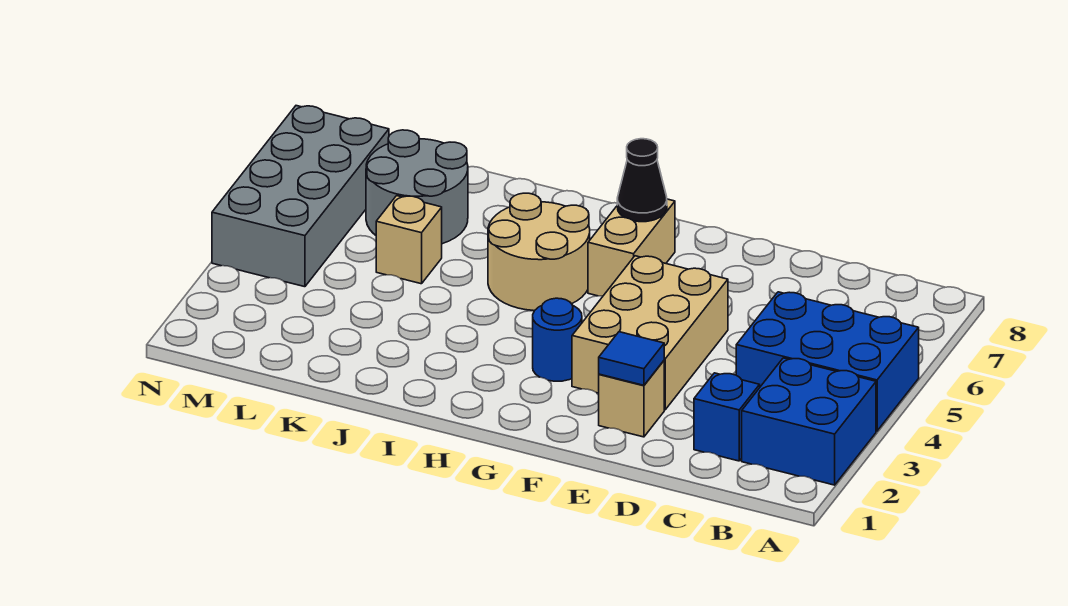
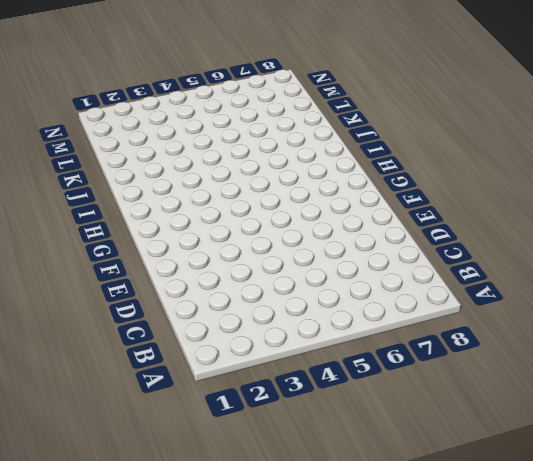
none -> blue brick A2:B3 level 1
none -> blue brick A4:C5 level 1
none -> blue brick C2 level 1

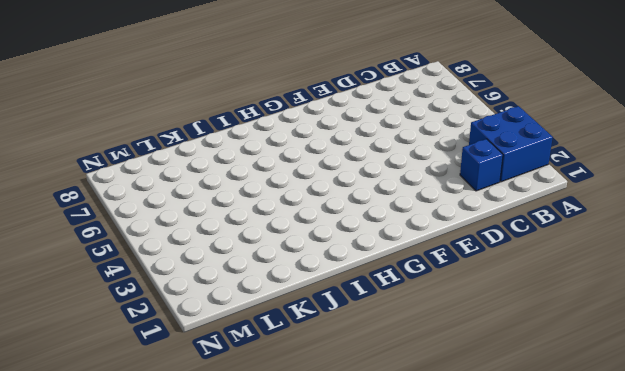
none -> blue brick A4:C5 level 1
none -> tan brick E2 level 1
none -> tan brick E3:F5 level 1

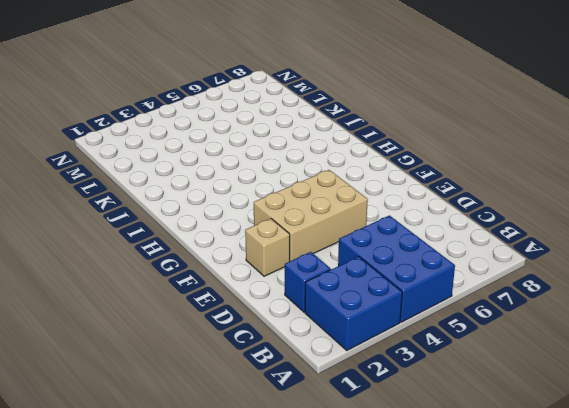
none -> blue round brick G3 level 1
none -> tan brick G6:G7 level 1
none -> tan round brick H5:I6 level 1

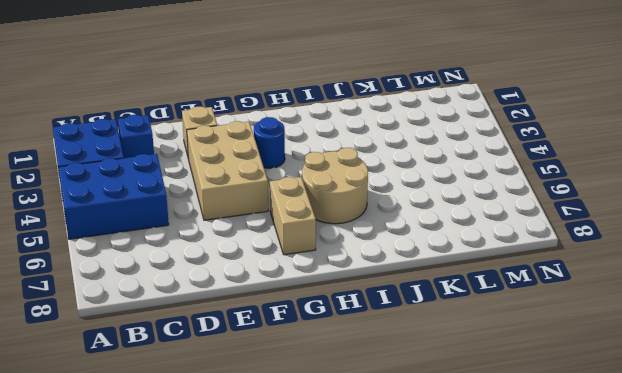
none -> tan brick K5 level 1
none -> grey round brick K6:L7 level 1
none -> grey brick M4:N7 level 1

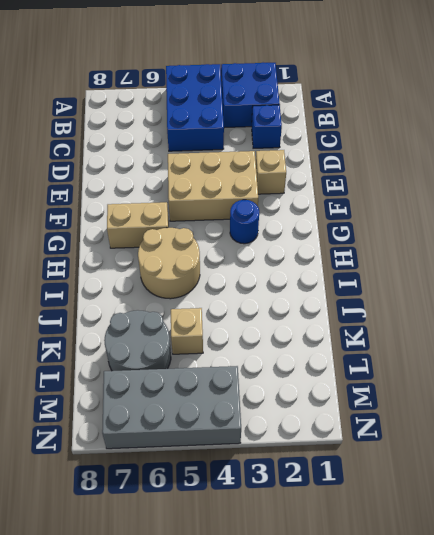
none -> blue tile E2 level 2
none -> black cone G7 level 2

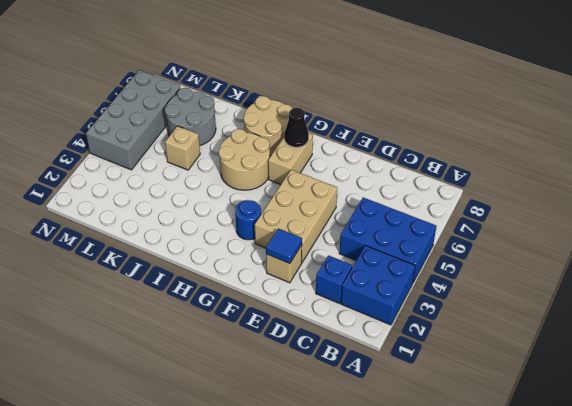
tan round brick H7:I8 level 1 -> none

